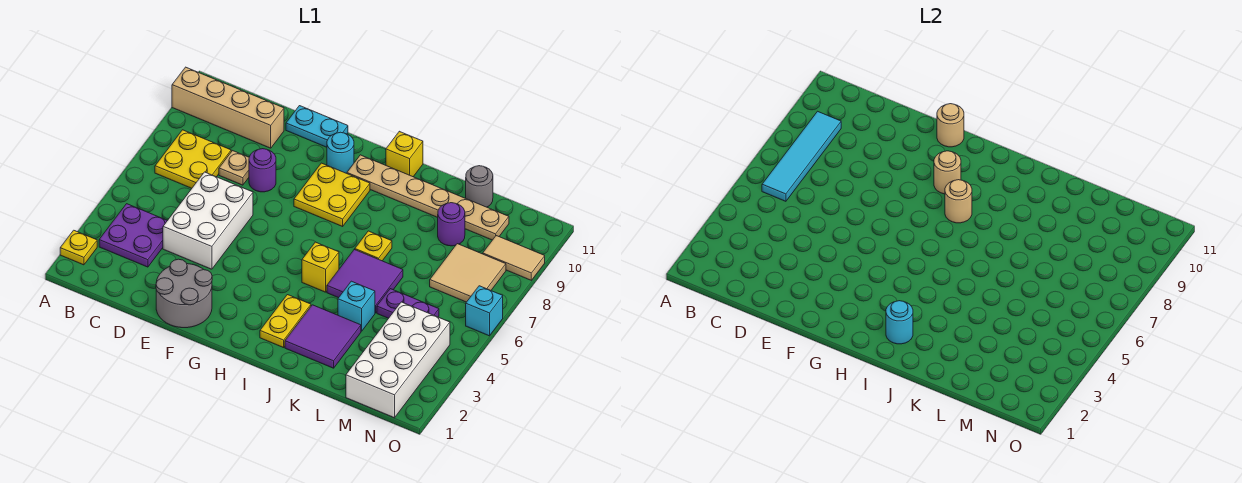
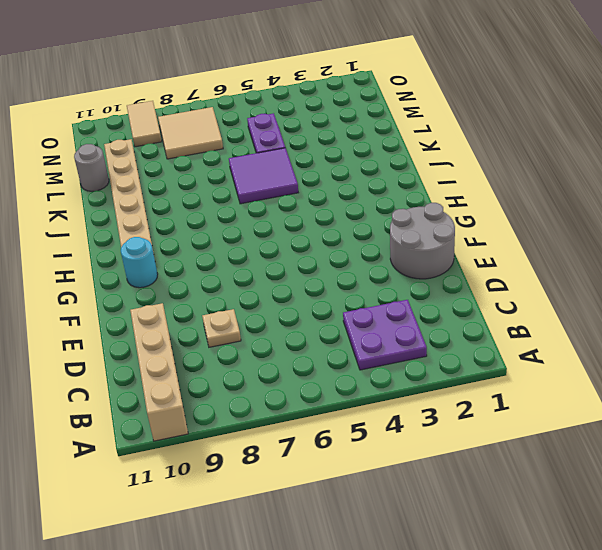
none -> yellow plate A2 level 1
none -> yellow plate B7:C8 level 1
none -> white brick D4:E6 level 1
none -> purple round brick E8 level 1

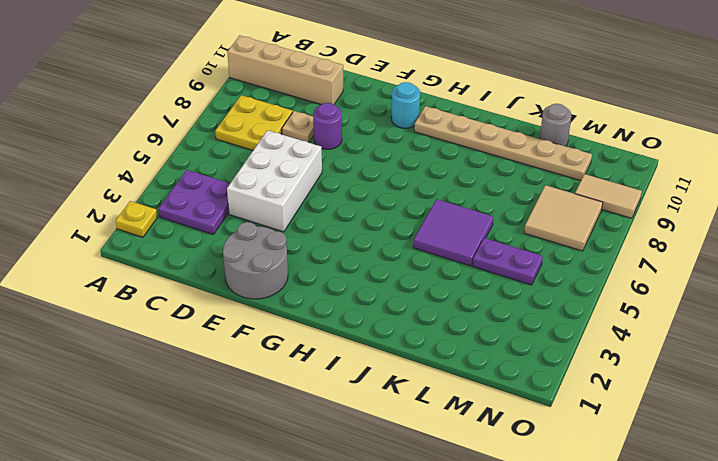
none -> cyan plate E11:F11 level 1
none -> yellow plate G8:H9 level 1
none -> yellow plate I2:I3 level 1
none -> yellow brick I5 level 1

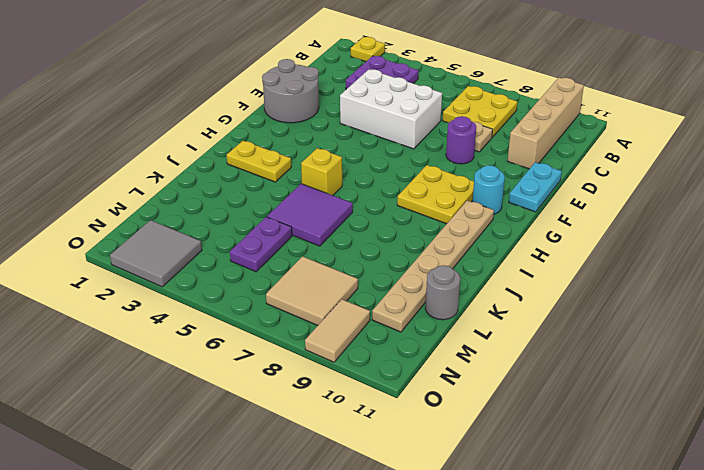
grey tile N2:O3 level 1 -> white brick M1:N4 level 1
none -> yellow brick I11 level 1
none -> purple tile J2:K3 level 1
none -> yellow plate J7 level 1
none -> cyan brick K4 level 1

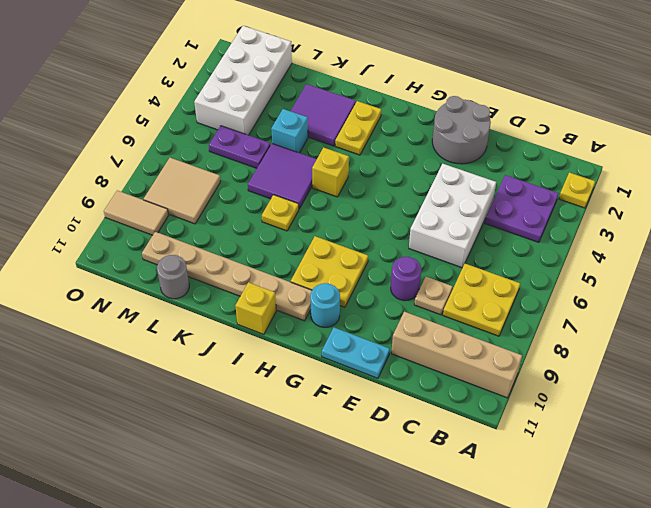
none -> purple round brick L9 level 1
none -> cyan brick O6 level 1
none -> cyan tile B6:B9 level 2
none -> tan round brick F11 level 2

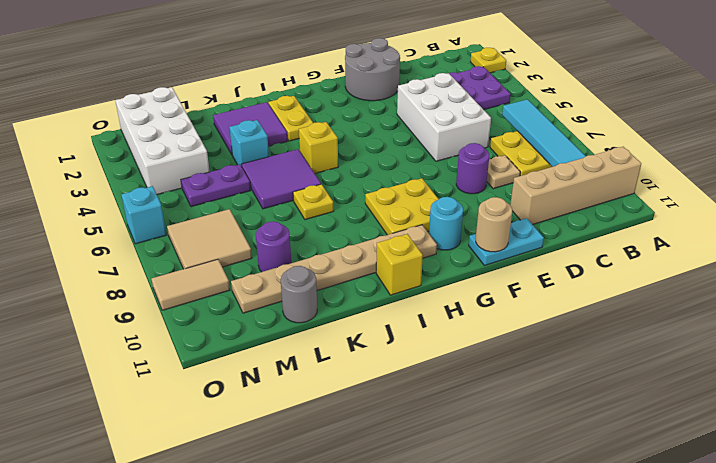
none -> tan round brick G9 level 2
none -> tan round brick H8 level 2
none -> cyan round brick I2 level 2

